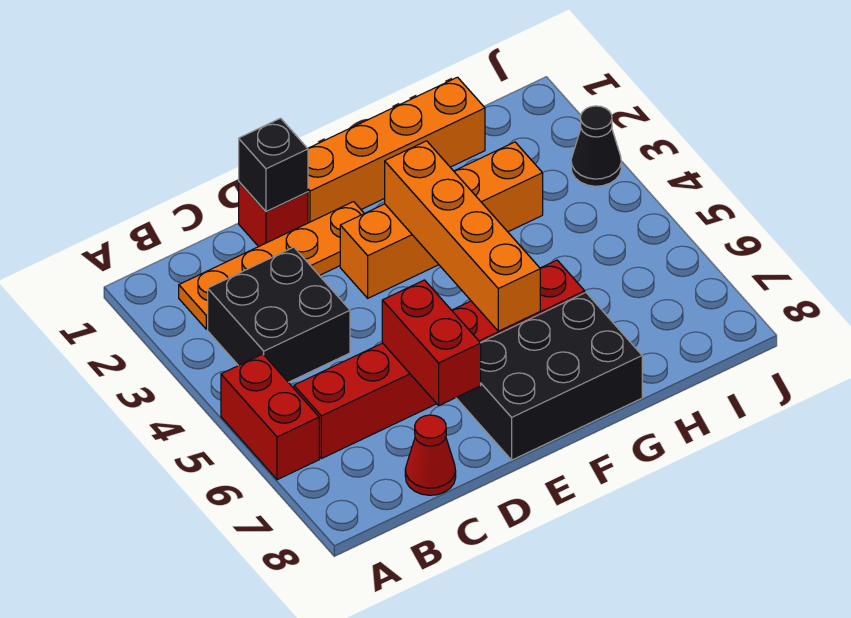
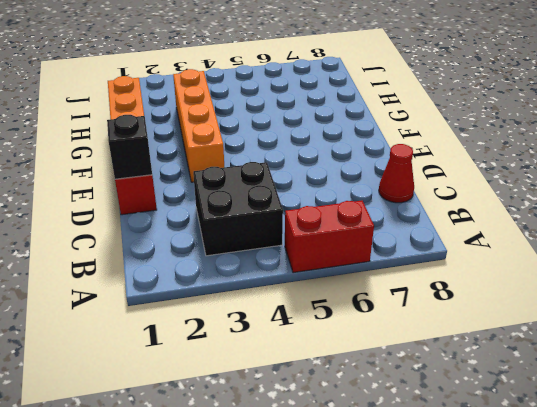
none -> orange plate B2:E2 level 1
none -> red brick B6:G6 level 1
none -> black brick E7:G8 level 1

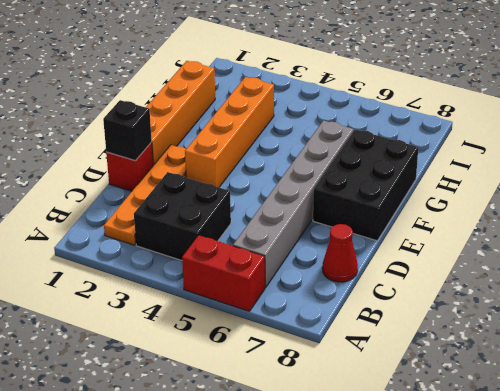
grey brick B6:G6 level 1 -> red brick B6:G6 level 1
none -> black cone J3 level 1
none -> red brick D6:D7 level 2
none -> orange brick F3:F6 level 2

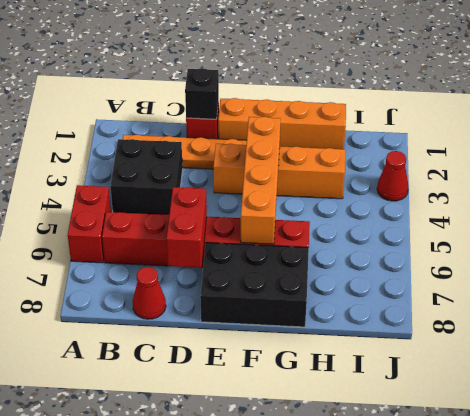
red cone J3 level 1 -> black cone J3 level 1

